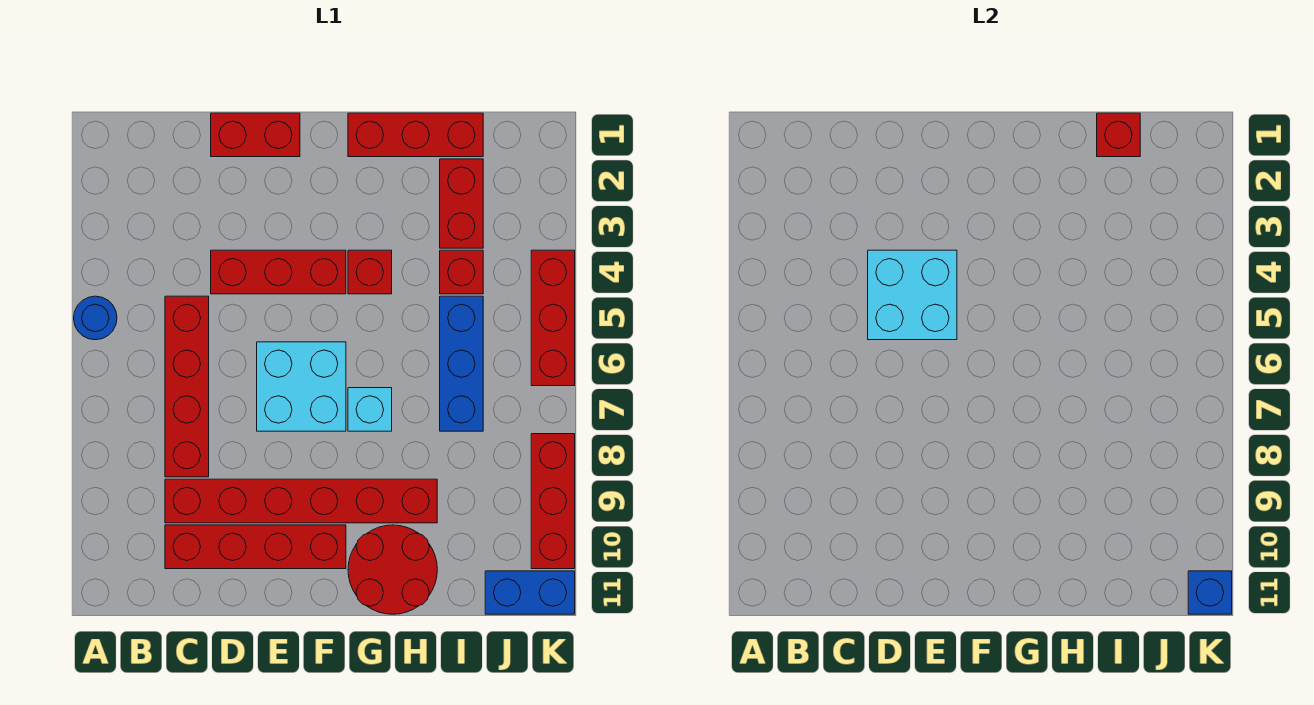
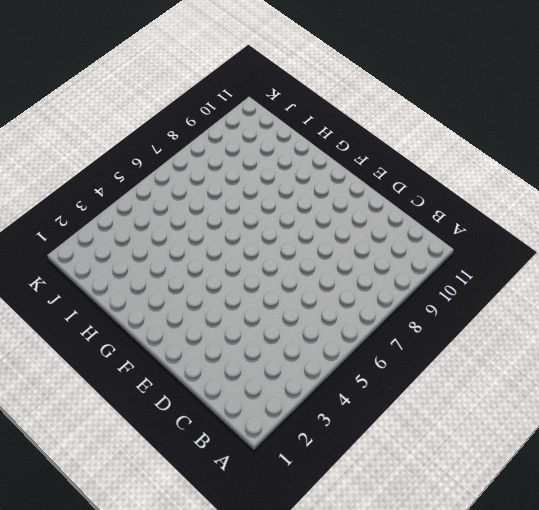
none -> blue round brick A5 level 1
none -> red brick C5:C8 level 1
none -> red brick C9:H9 level 1

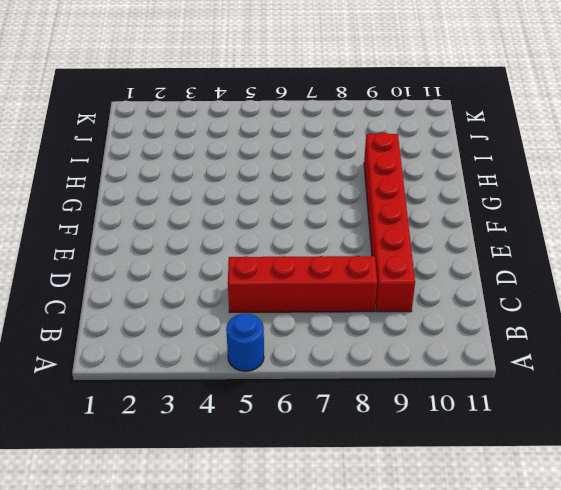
none -> red brick C10:F10 level 1
none -> red brick D1:E1 level 1
none -> red brick D4:F4 level 1

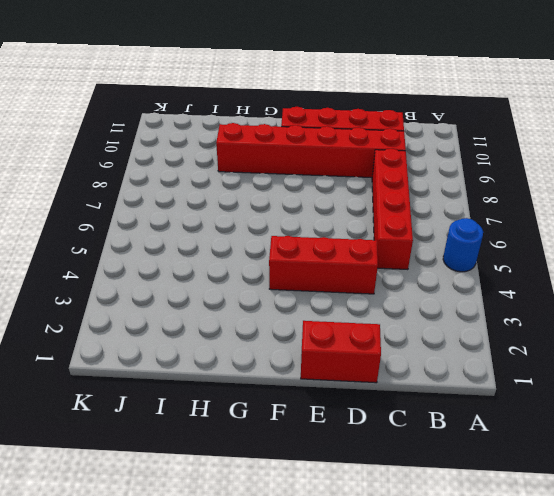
none -> cyan brick E6:F7 level 1
none -> red brick G1:I1 level 1
none -> red brick G4 level 1

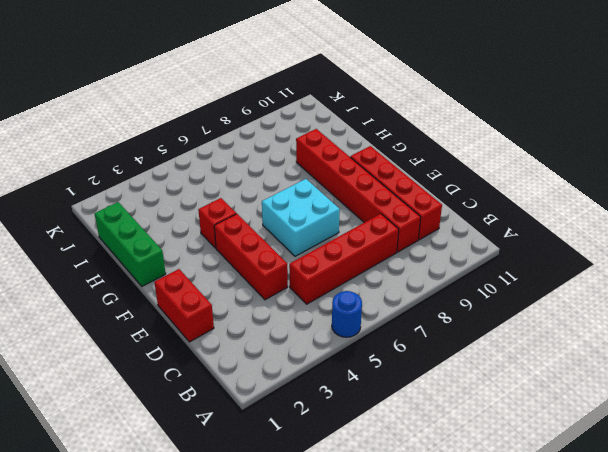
green brick G1:I1 level 1 -> red brick G1:I1 level 1
none -> cyan brick G7 level 1
none -> red round brick G10:H11 level 1
none -> red brick I2:I3 level 1

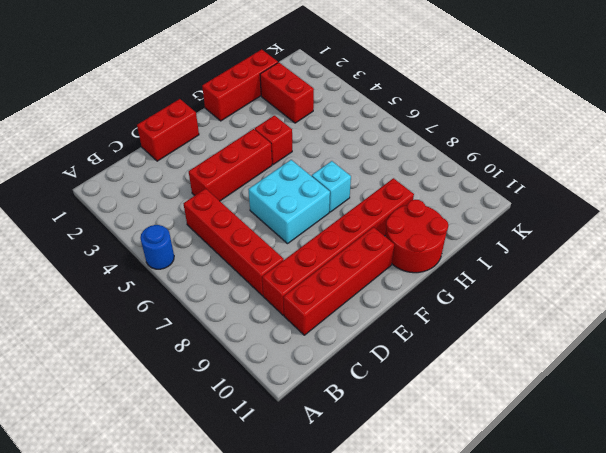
none -> red brick I4 level 1
none -> blue brick I5:I7 level 1
none -> blue brick J11:K11 level 1

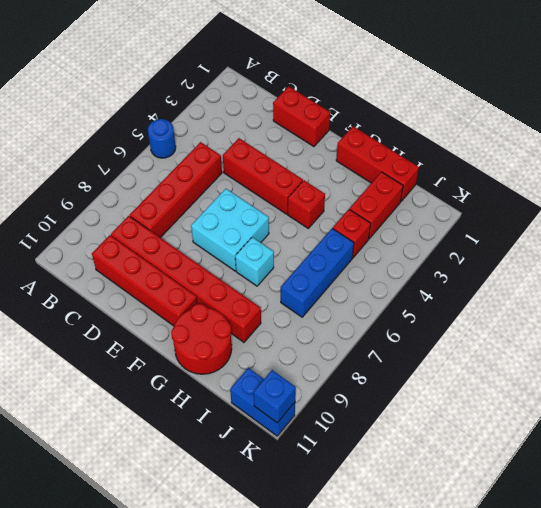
none -> red brick K4:K6 level 1
none -> red brick K8:K10 level 1
none -> cyan brick D4:E5 level 2

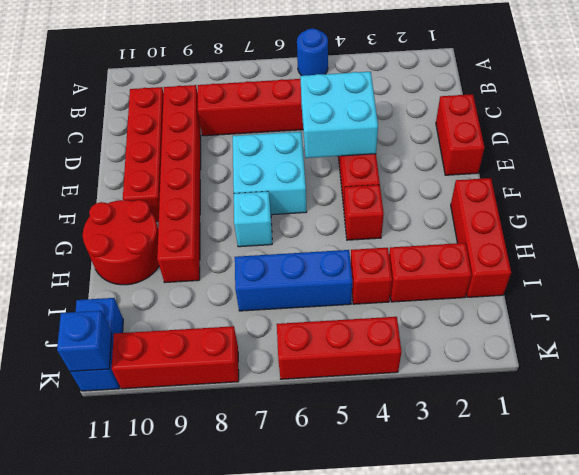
none -> red brick I1 level 2

